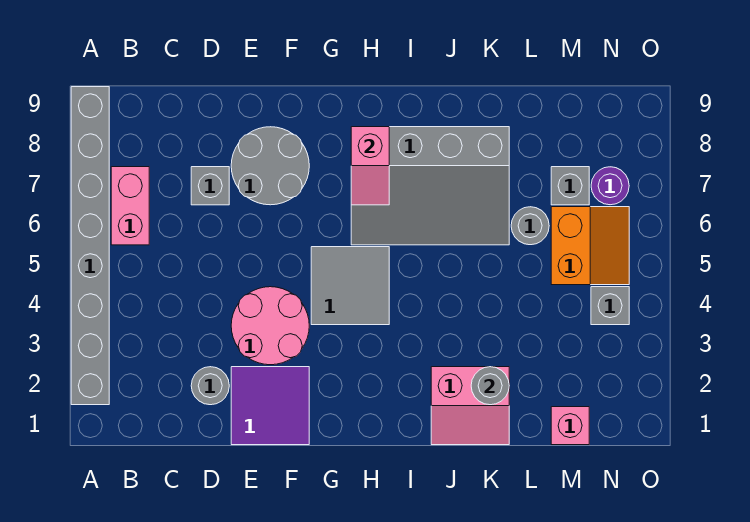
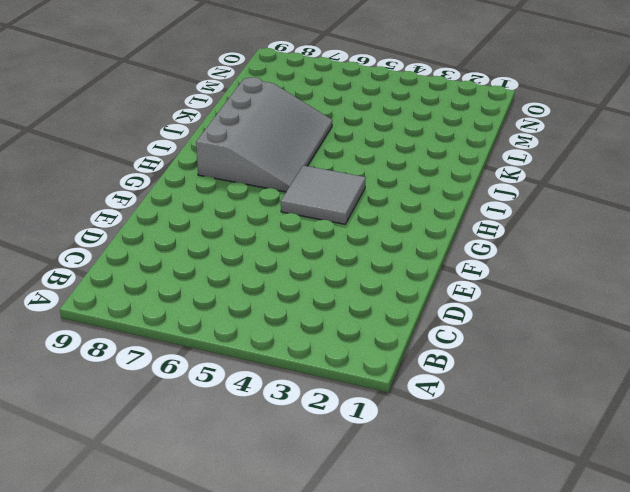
none -> grey brick A2:A9 level 1
none -> pink brick B6:B7 level 1
none -> grey round brick D2 level 1

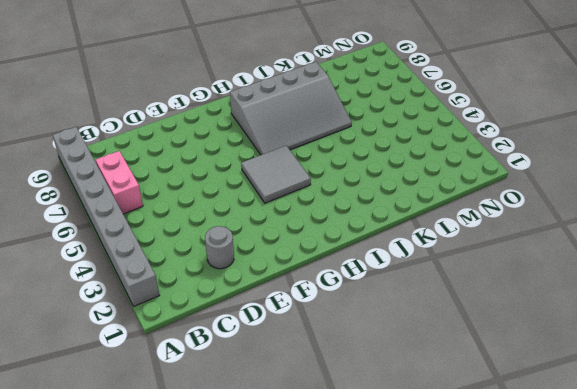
none -> grey brick D7 level 1
none -> purple tile E1:F2 level 1
none -> pink round brick E3:F4 level 1

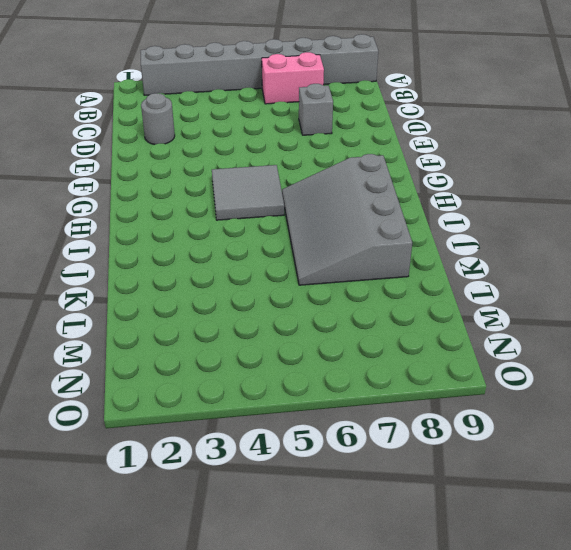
none -> purple tile E1:F2 level 1
none -> pink round brick E3:F4 level 1
none -> grey round brick E7:F8 level 1

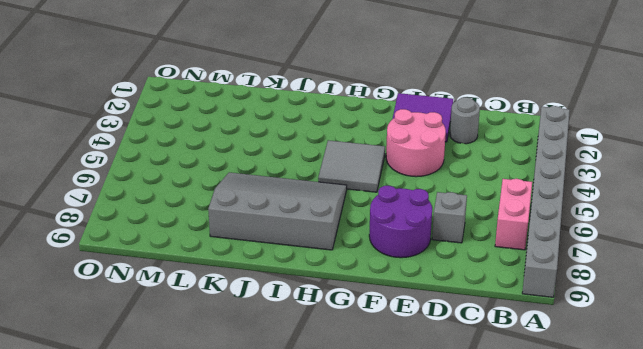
purple round brick E7:F8 level 1 -> grey round brick E7:F8 level 1
none -> pink slope J1:K2 level 1 top 2
none -> grey round brick L6 level 1
none -> pink brick M1 level 1

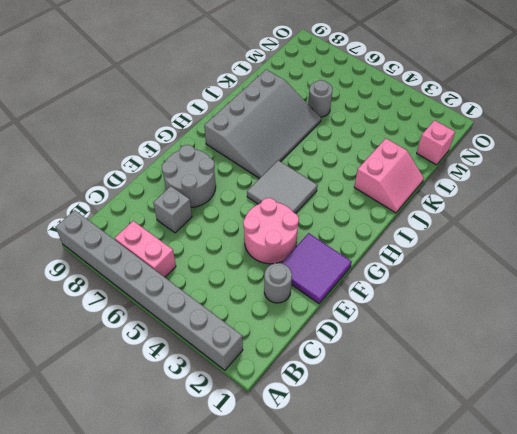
none -> orange slope M5:N6 level 1 top M
none -> grey brick M7 level 1
none -> grey brick N4 level 1

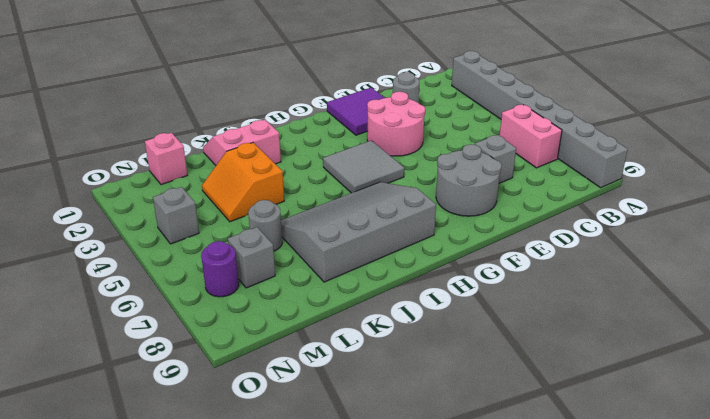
orange slope K3:L4 level 1 top K -> orange slope M5:N6 level 1 top M
none -> pink slope H7:H8 level 2 top 8
none -> grey round brick K2 level 2

